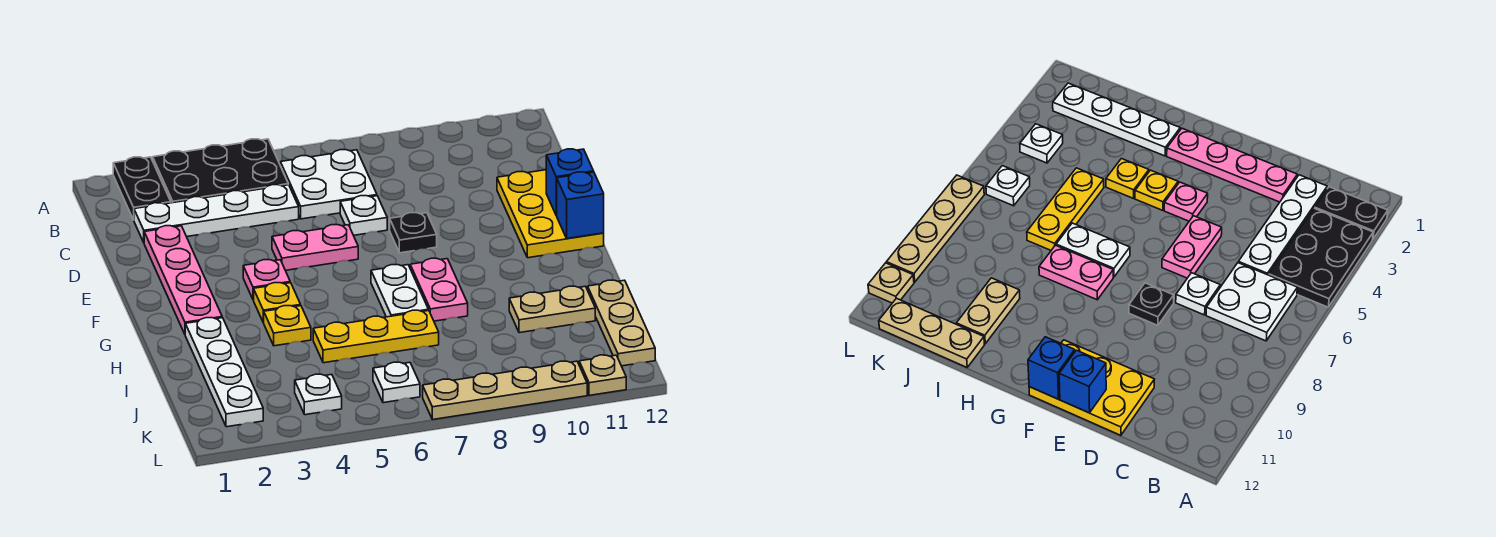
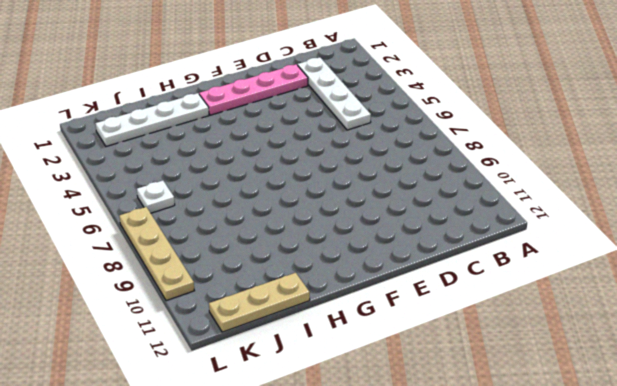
none -> black plate A2:B2 level 1
none -> black plate A3:B5 level 1
none -> white plate B6:C7 level 1

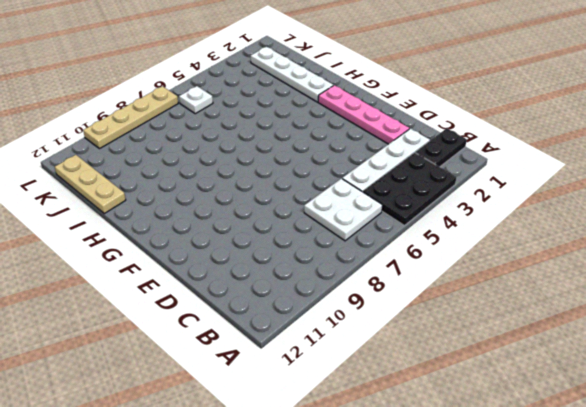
black plate B1:B2 level 1 -> black plate A2:B2 level 1
none -> white plate D7 level 1
none -> yellow plate D11:F12 level 1
none -> pink plate E5:E6 level 1

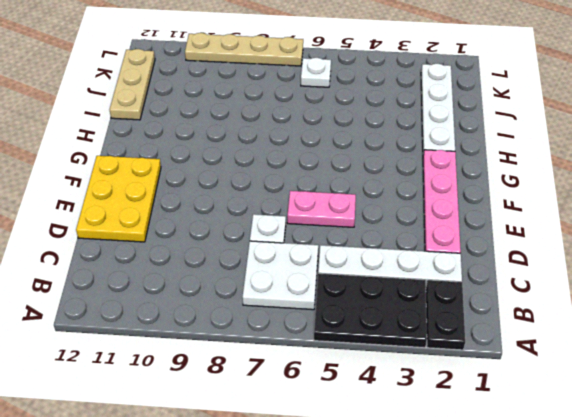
none -> black plate E8 level 1
none -> pink plate F4 level 1
none -> yellow plate G4 level 1

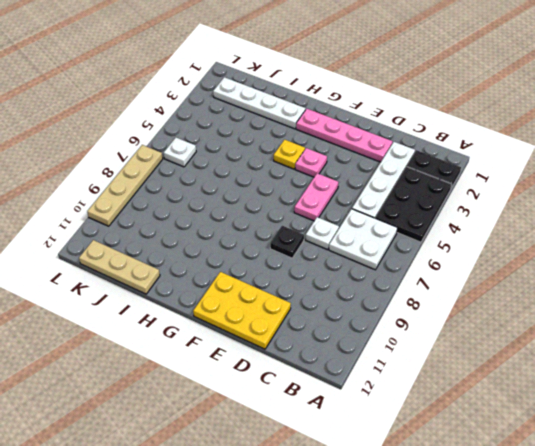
none -> white plate G7:H7 level 1
none -> pink plate G8:H8 level 1
none -> yellow plate H4 level 1

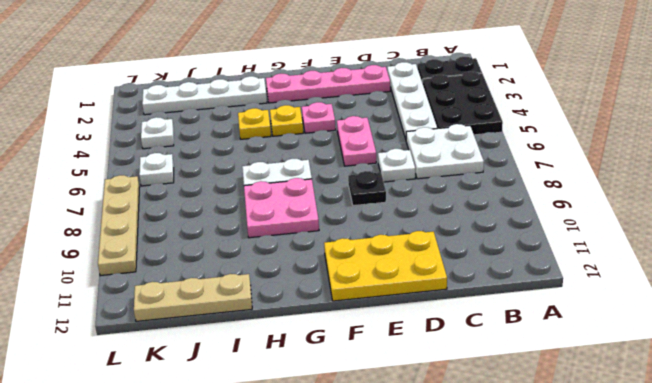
pink plate G8:H9 level 1 -> pink plate G8:H8 level 1
none -> yellow plate I5:I7 level 1
none -> tan plate I10:I11 level 1
none -> tan plate L11 level 1

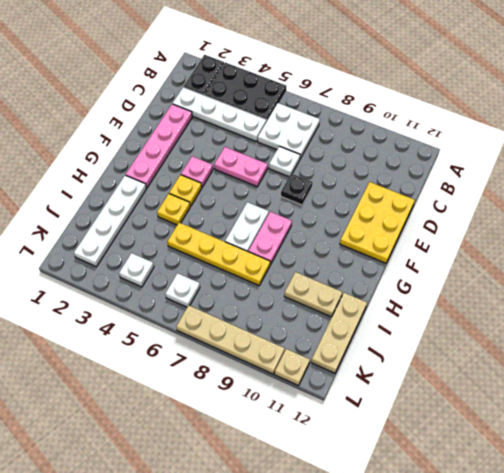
yellow plate I5:I8 level 1 -> yellow plate I5:I7 level 1
none -> blue brick E12 level 2
none -> blue brick F12 level 2

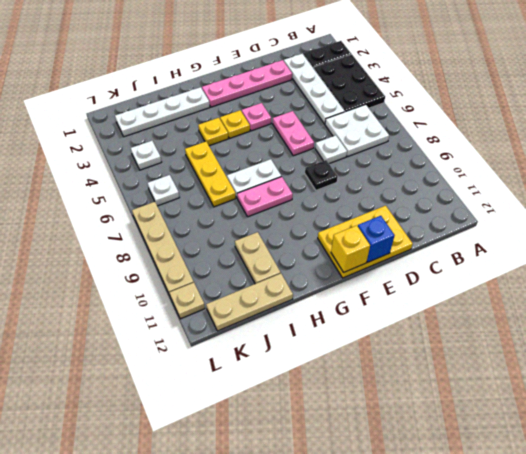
yellow brick F12 level 2 -> blue brick F12 level 2

